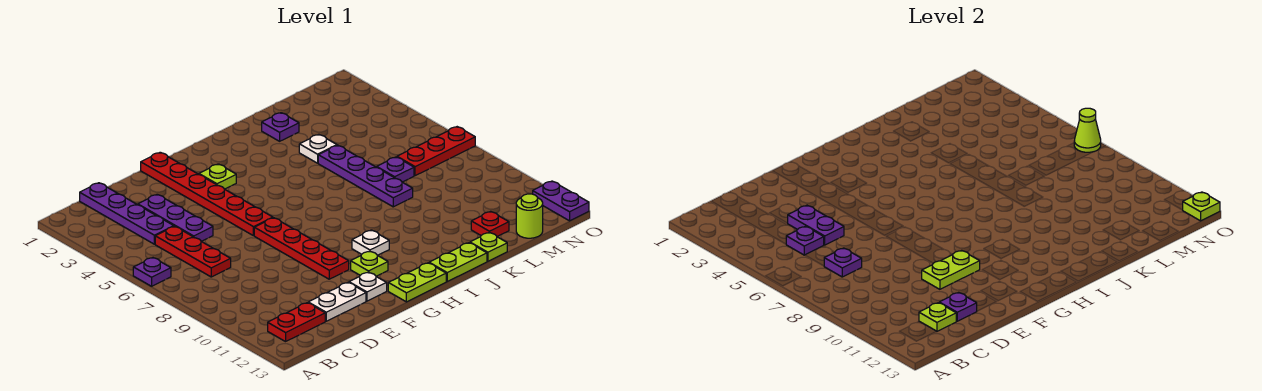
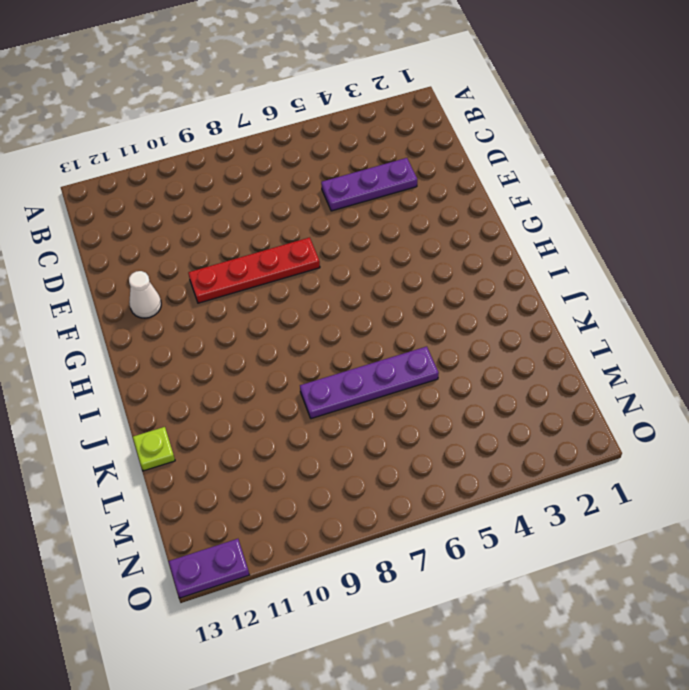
white cone F12 level 1 -> white plate F12 level 1
none -> purple plate A6 level 1
none -> red plate B12:C12 level 1
none -> purple plate C1:C4 level 1
none -> red plate C5:C7 level 1

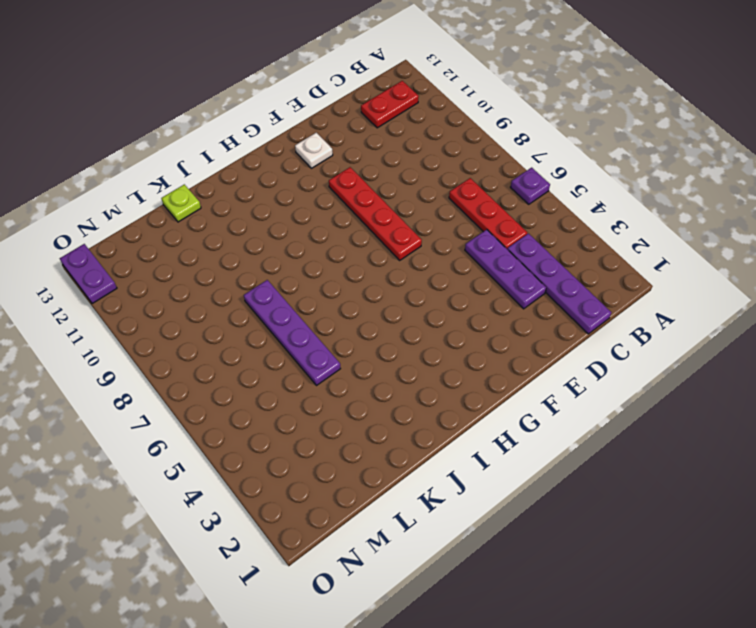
none -> white plate D12:E12 level 1
none -> red plate F1:F6 level 1
none -> lime plate G3 level 1
none -> lime plate G11 level 1

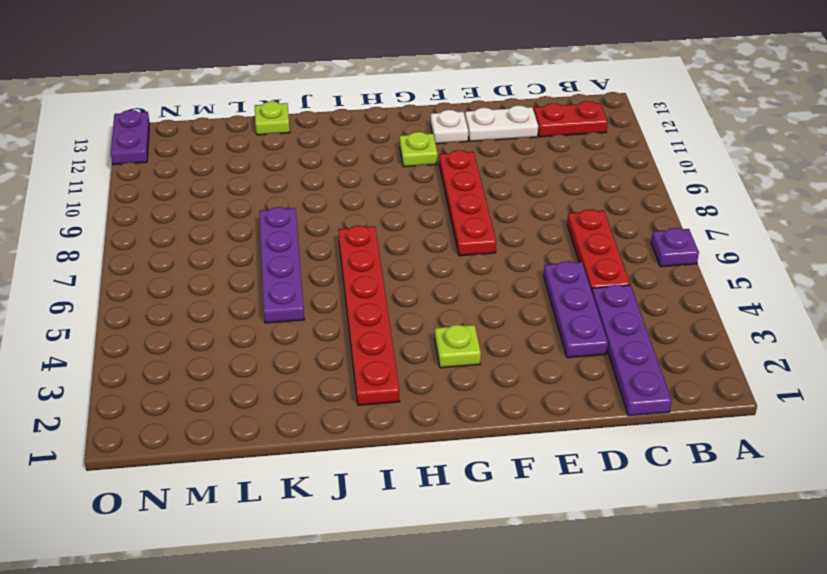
red plate I2:I7 level 1 -> red plate F1:F6 level 1
none -> lime plate G13:H13 level 1
none -> white plate H10 level 1
none -> lime plate I13:J13 level 1
none -> purple plate K2 level 1

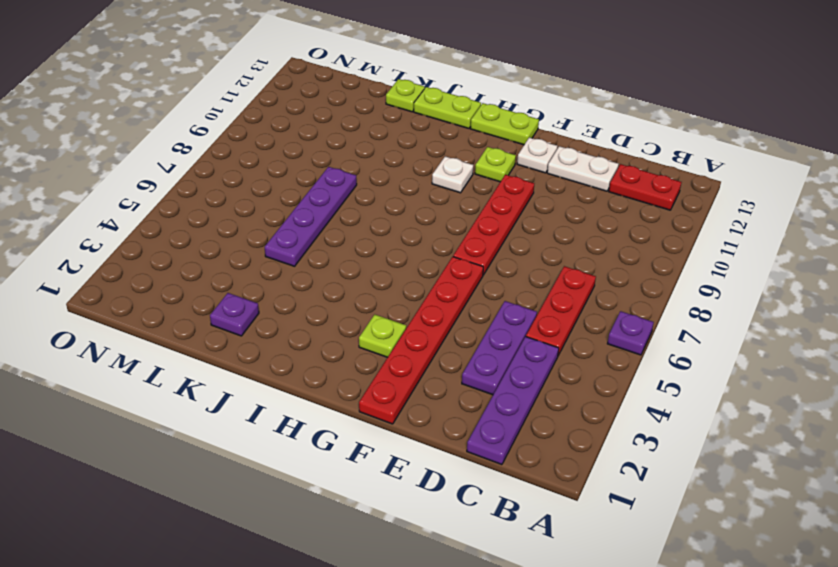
none -> white plate K4 level 1
none -> purple plate L7 level 1
none -> red plate L12 level 1
none -> red plate M7:O7 level 1

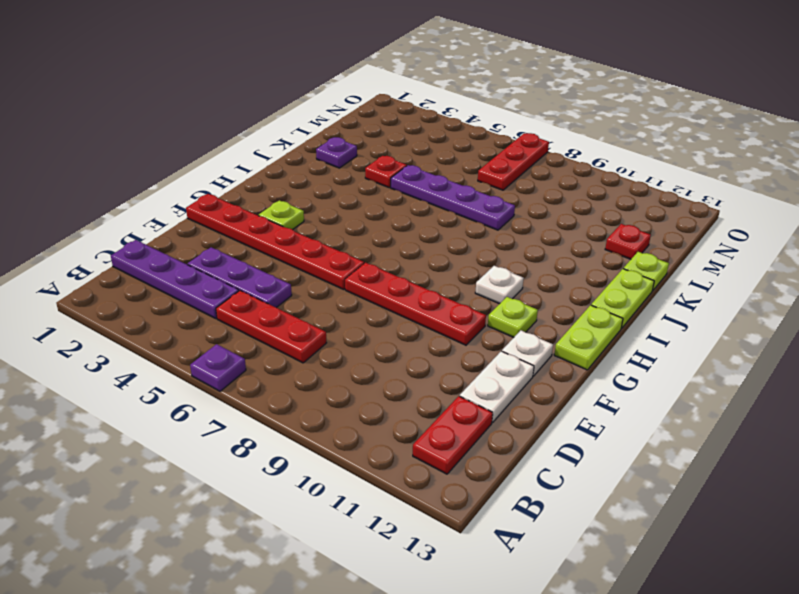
red plate K4 level 1 -> white plate K4 level 1
none -> purple plate L7 level 1
none -> lime round brick M13 level 1
none -> purple plate O12:O13 level 1
none -> purple plate C5 level 2

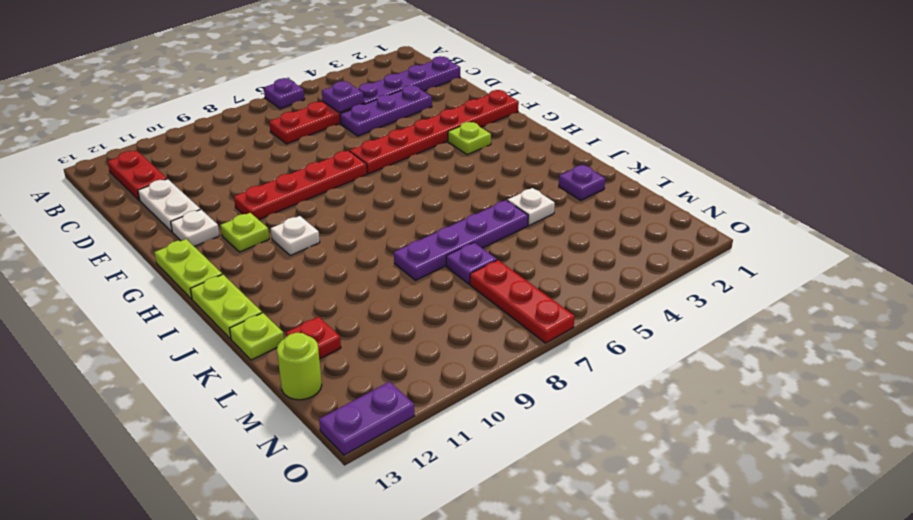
none -> purple plate C7 level 2
none -> lime plate C12 level 2
none -> purple plate D4:D5 level 2
none -> purple plate D12 level 2

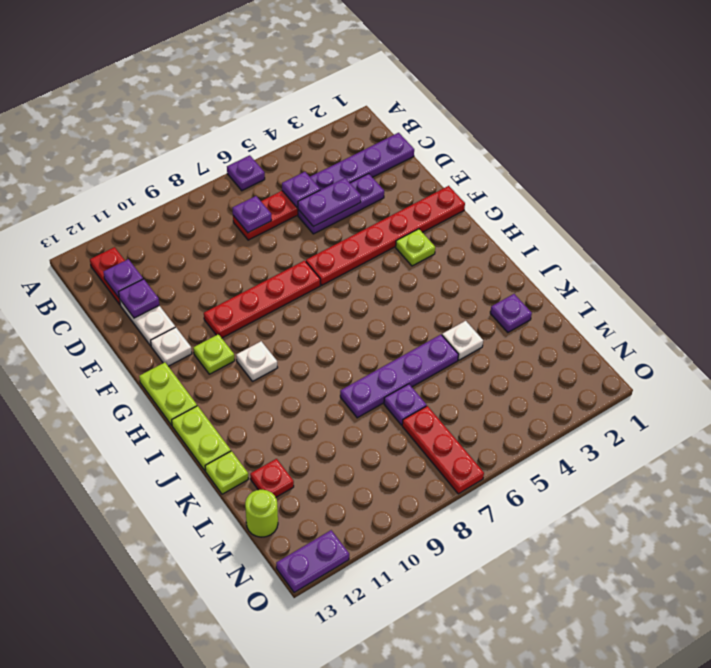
purple plate C12 level 2 -> lime plate C12 level 2
none -> lime plate E10:F10 level 2
none -> lime cone O7 level 2
none -> lime plate O13 level 2

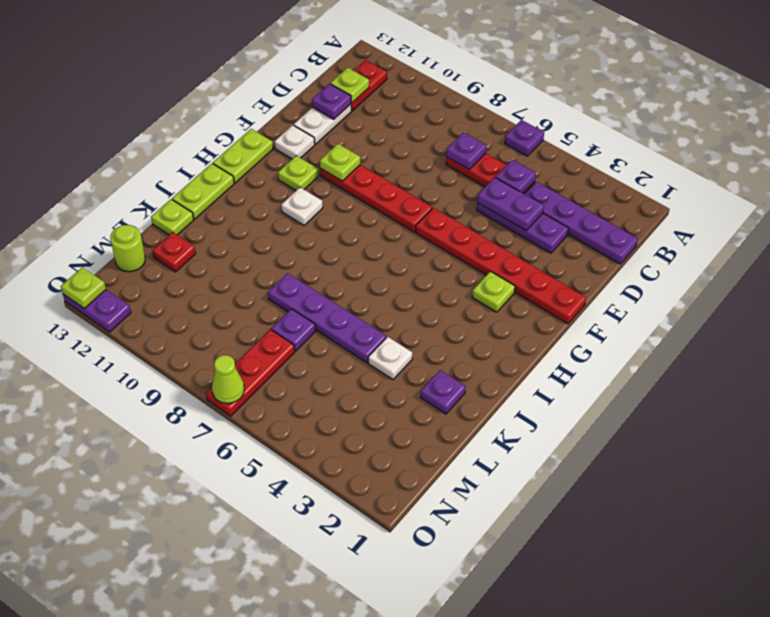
lime plate F10 level 2 -> lime plate E10:F10 level 2

